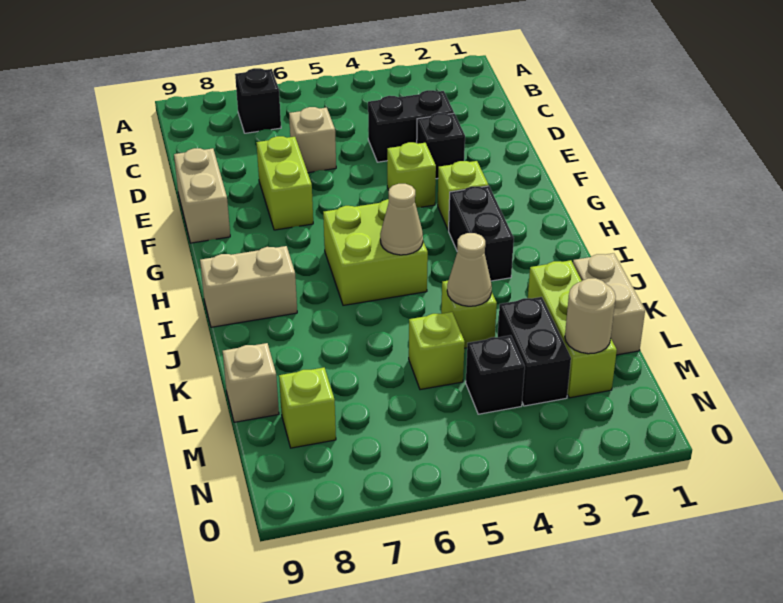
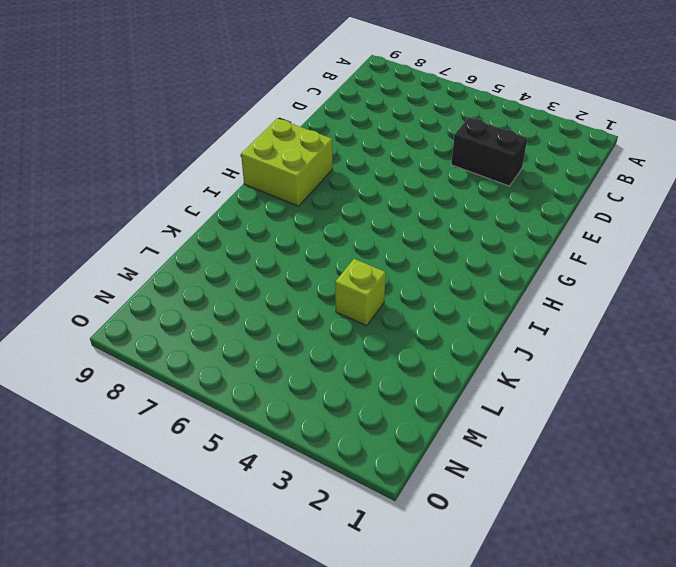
lime brick G8:H9 level 1 -> lime brick H5:I6 level 1
none -> black brick B7 level 1
none -> tan brick D6 level 1
none -> black brick E3 level 1

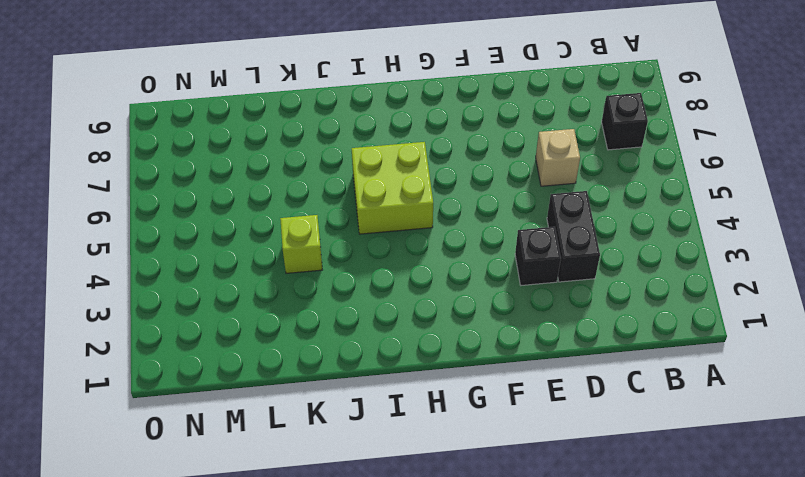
none -> lime brick E7:F7 level 1
none -> tan brick E9:F9 level 1
none -> lime brick F4 level 1

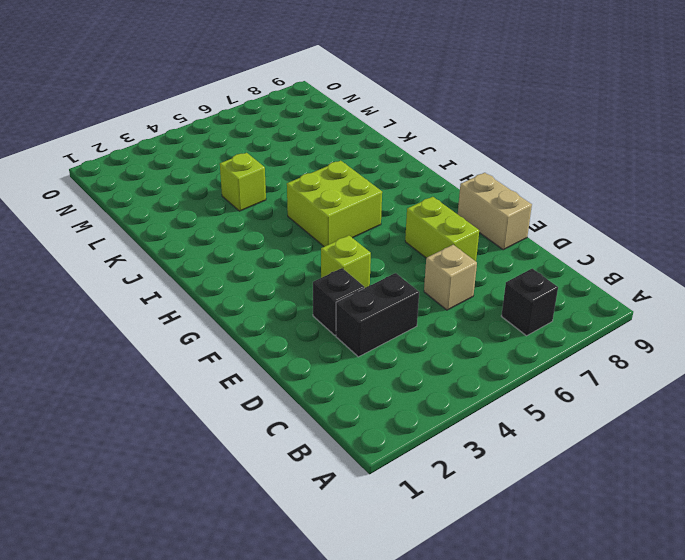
none -> lime brick G3 level 1
none -> black brick H3:I3 level 1
none -> tan brick I8:I9 level 1

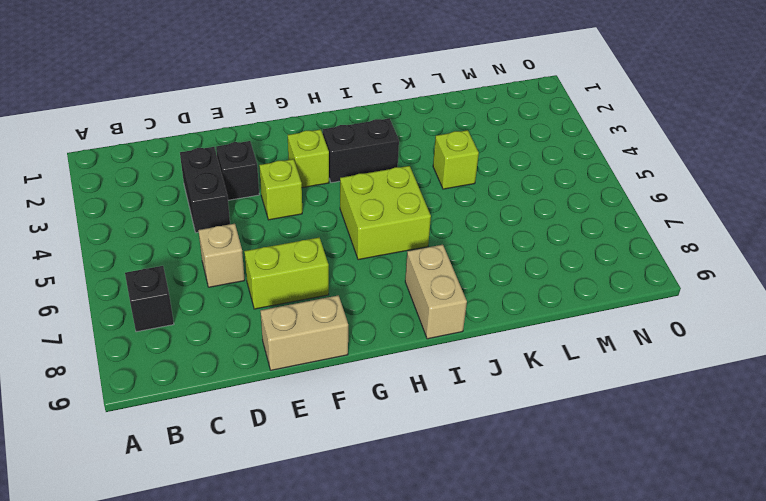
none -> tan brick K1:L1 level 1
none -> lime brick K2:M2 level 1
none -> black brick L3:M3 level 1

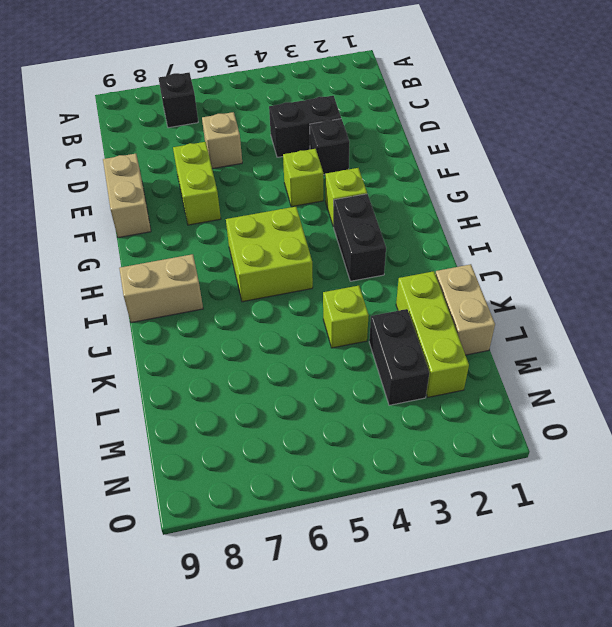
none -> lime brick L5 level 1
none -> tan brick L9 level 1
none -> black brick M4 level 1

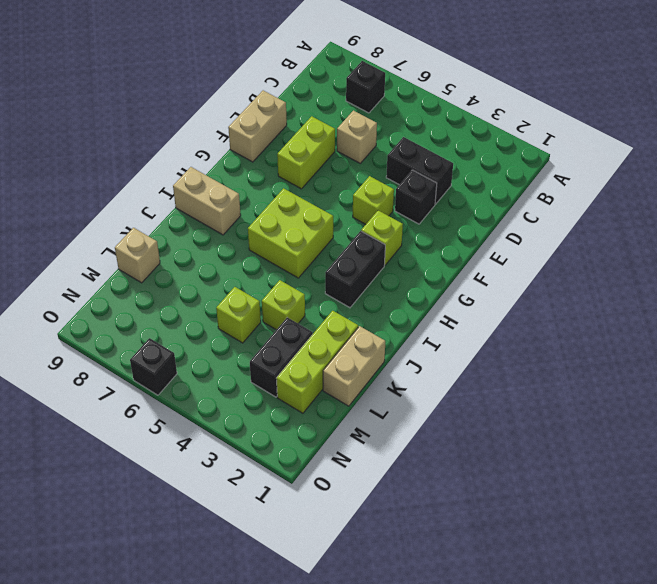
black brick O6 level 1 -> black brick M4 level 1
none -> lime brick M8 level 1
none -> tan cone I5 level 2
none -> tan cone K4 level 2

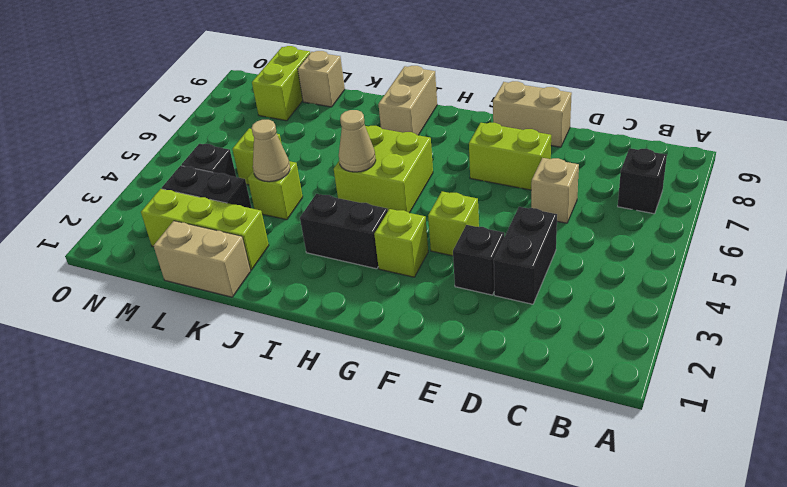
lime brick M8:M9 level 1 -> lime brick M8 level 1
none -> tan round brick M2 level 2

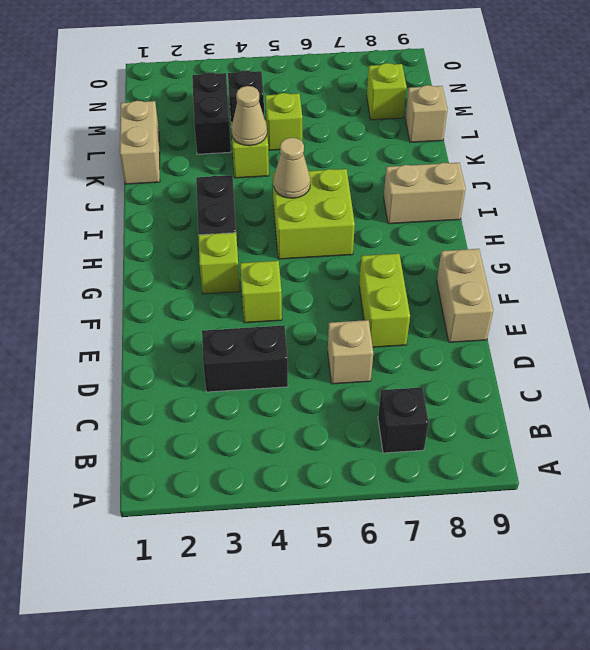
none -> black brick E3 level 1
none -> lime brick K2:M2 level 1
none -> tan round brick M2 level 2

